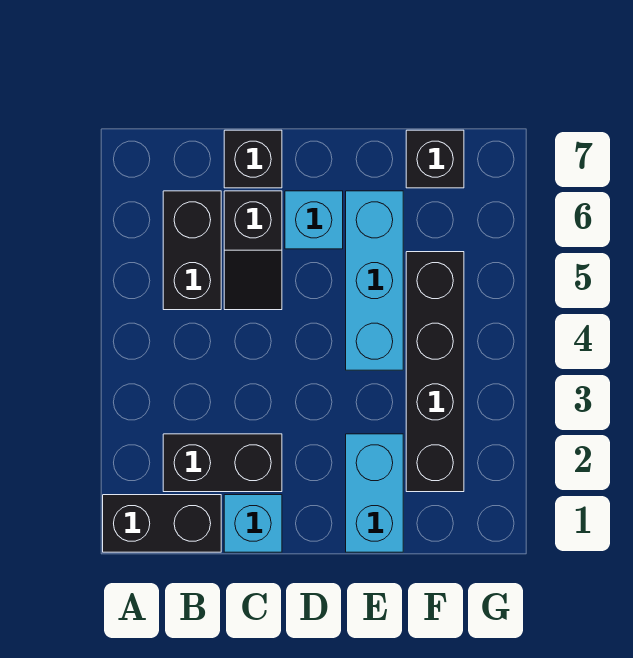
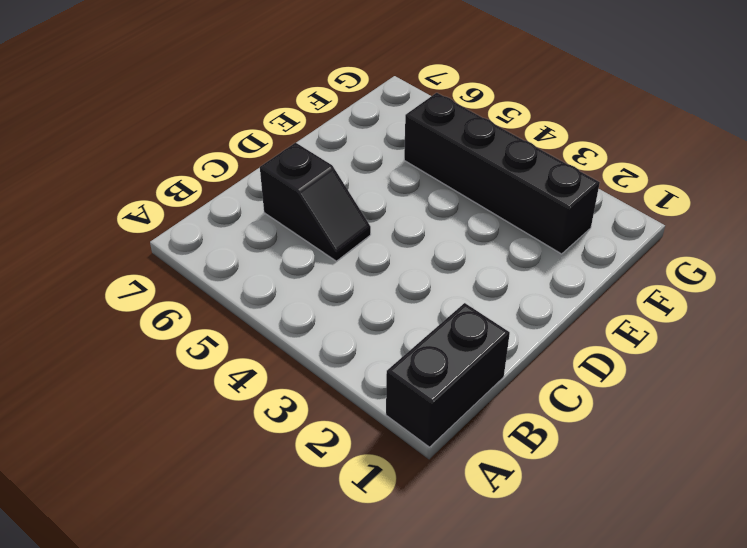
none -> black brick B2:C2 level 1
none -> black brick B5:B6 level 1

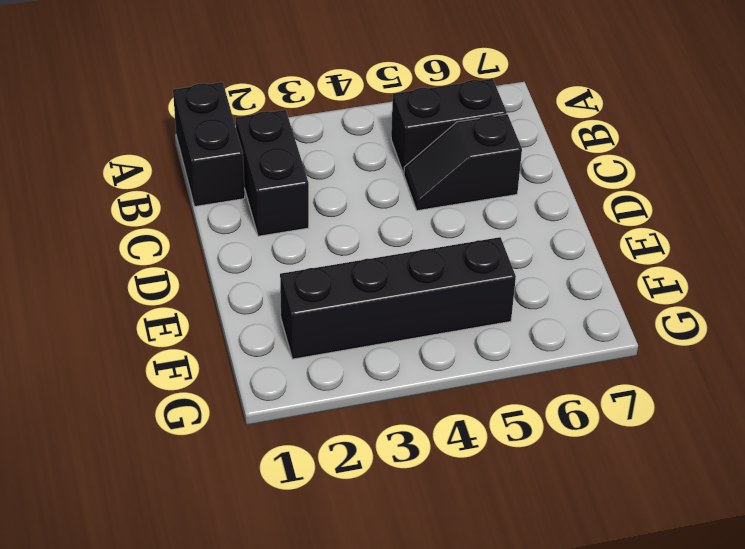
none -> cyan brick C1 level 1
none -> black brick C7 level 1

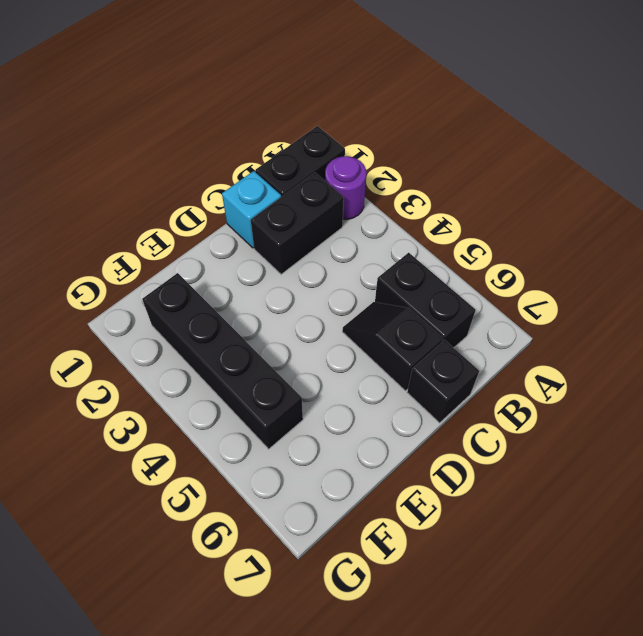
purple round brick A2 level 1 -> none
none -> cyan brick D6 level 1
none -> cyan brick E1:E2 level 1

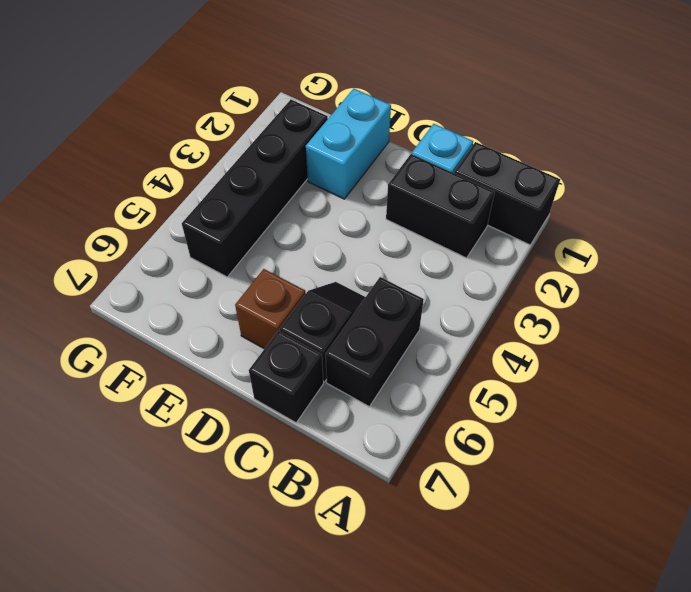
brown brick D6 level 1 -> cyan brick D6 level 1
none -> cyan brick E4:E6 level 1
none -> black brick F7 level 1

